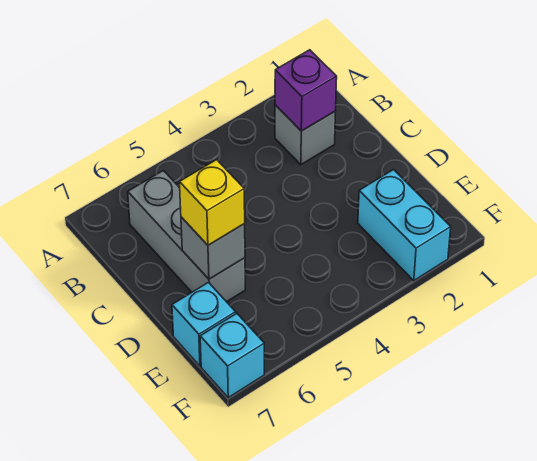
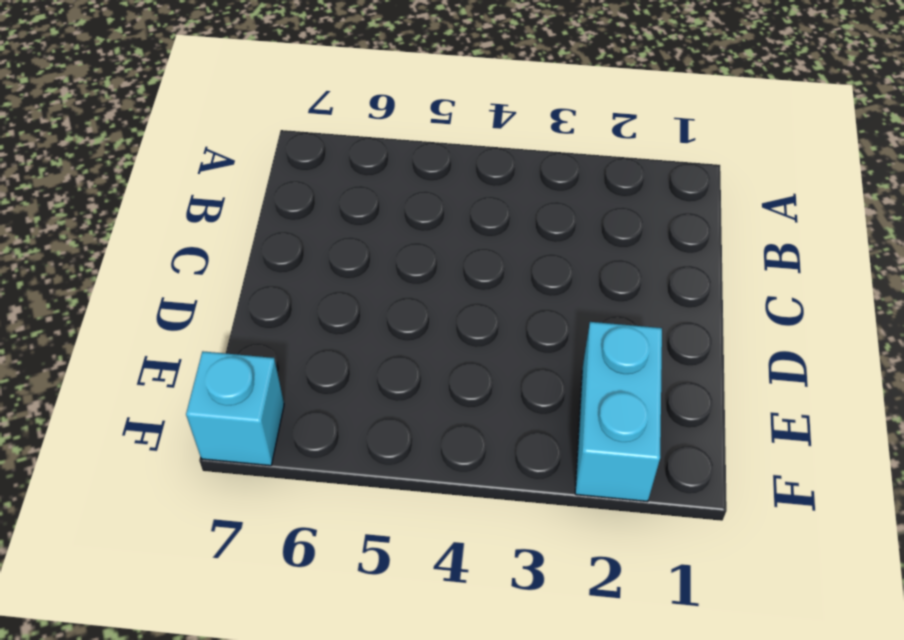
none -> grey brick B2 level 1
none -> grey brick B6:D6 level 1

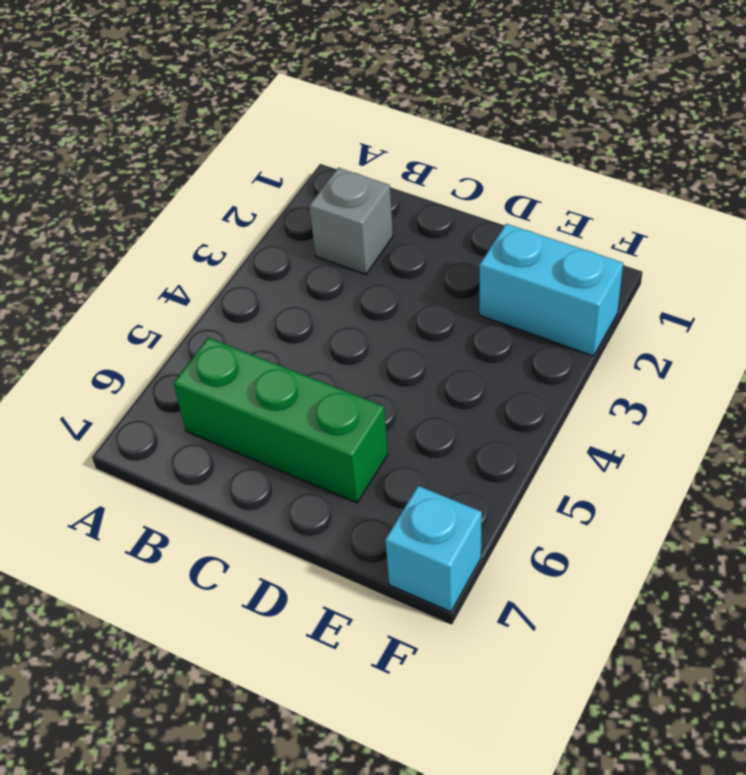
green brick B6:D6 level 1 -> grey brick B6:D6 level 1
none -> cyan brick E7 level 1
none -> purple brick B2 level 2

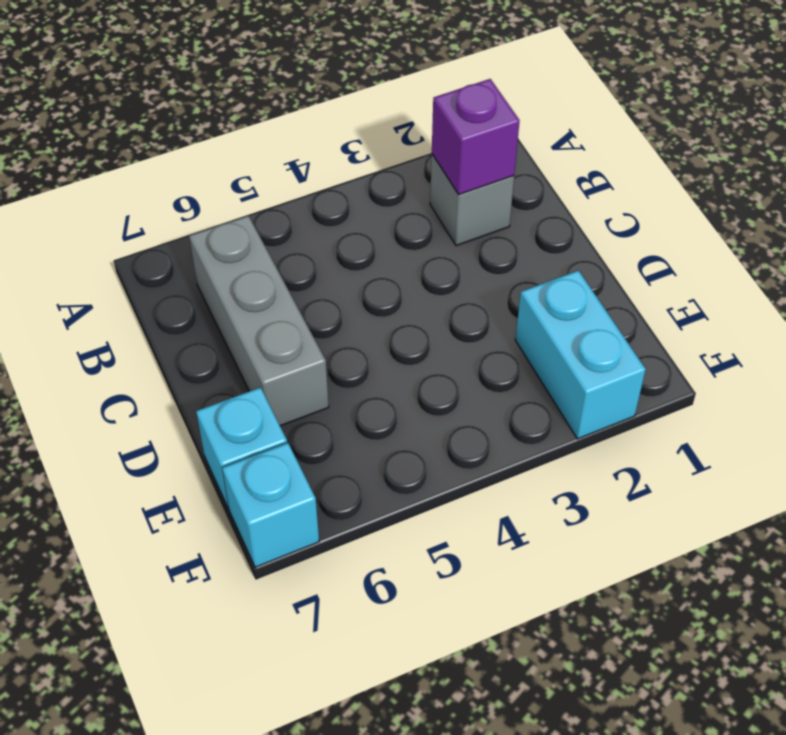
none -> grey brick D6 level 2
none -> yellow brick D6 level 3

